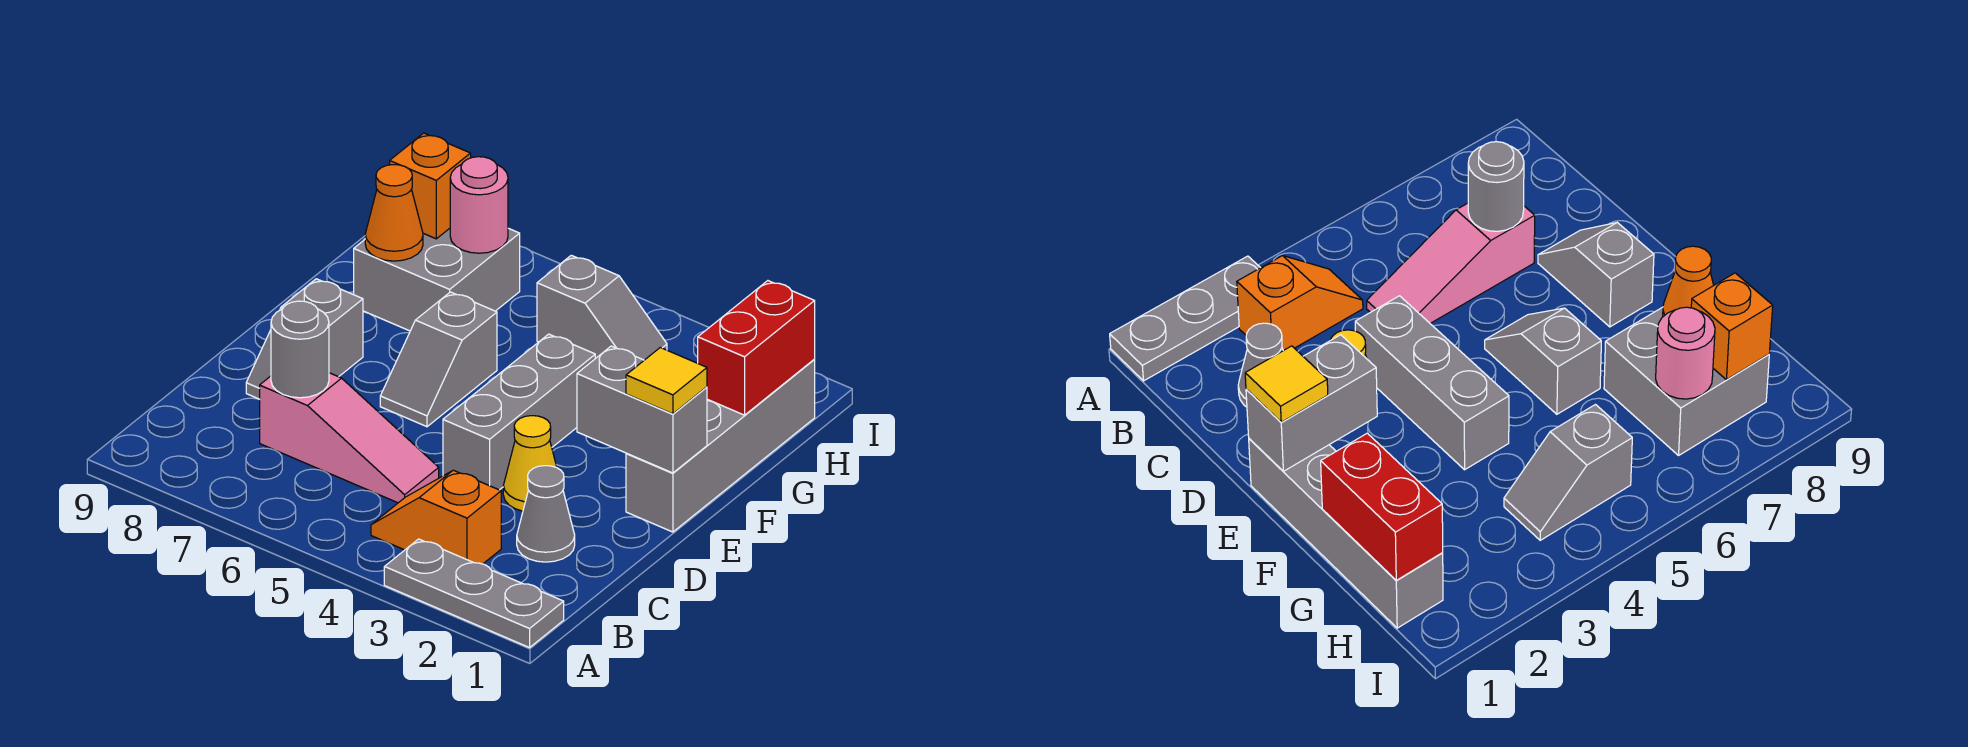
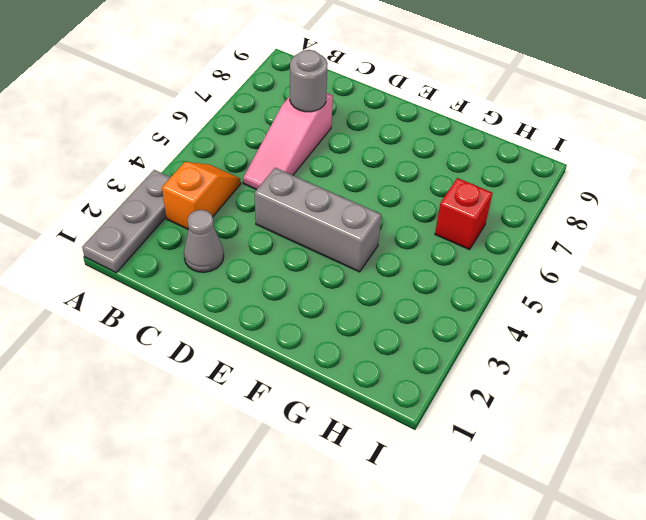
red brick H6 level 1 -> none
none -> yellow cone D3 level 1
none -> grey slope D8:E8 level 1 top E
none -> grey brick E1:H1 level 1

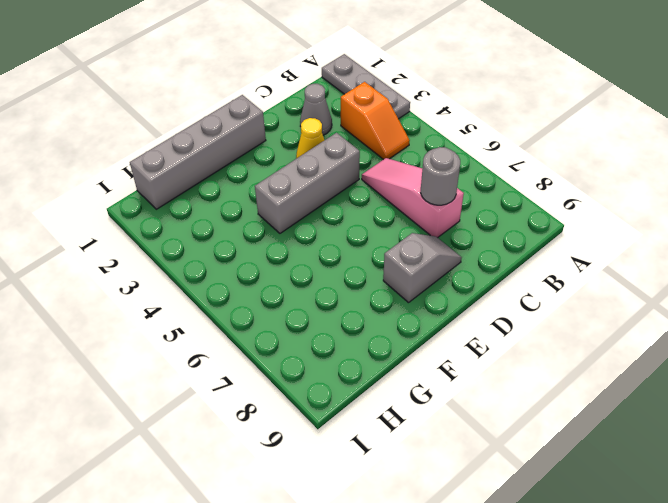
none -> grey slope E6:F6 level 1 top F
none -> grey brick G7:H8 level 1
none -> grey slope H4:H5 level 1 top 5

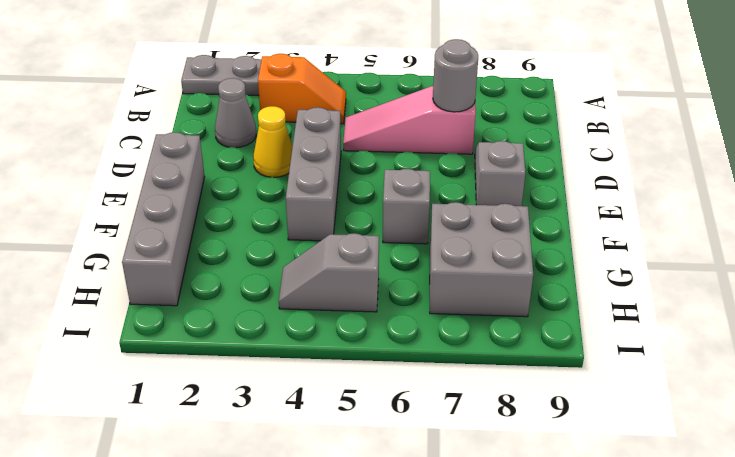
none -> grey brick E1:E2 level 2
none -> red brick G1:H1 level 2
none -> orange cone G8 level 2

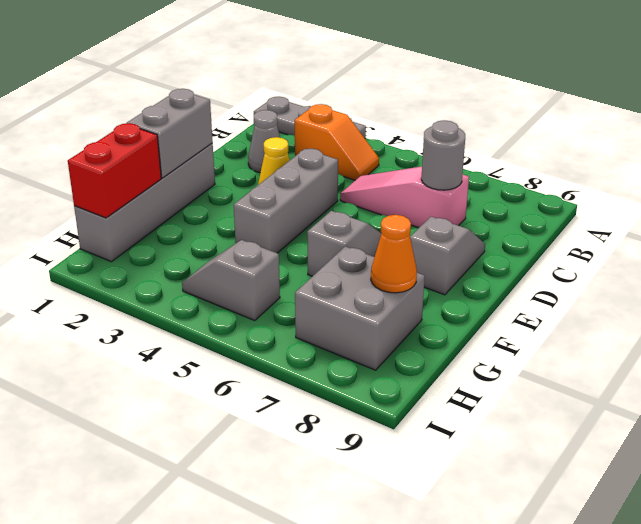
grey brick E1:F1 level 2 -> grey brick E1:E2 level 2
none -> pink round brick H7 level 2
none -> orange brick H8 level 2
none -> yellow tile E1 level 3

